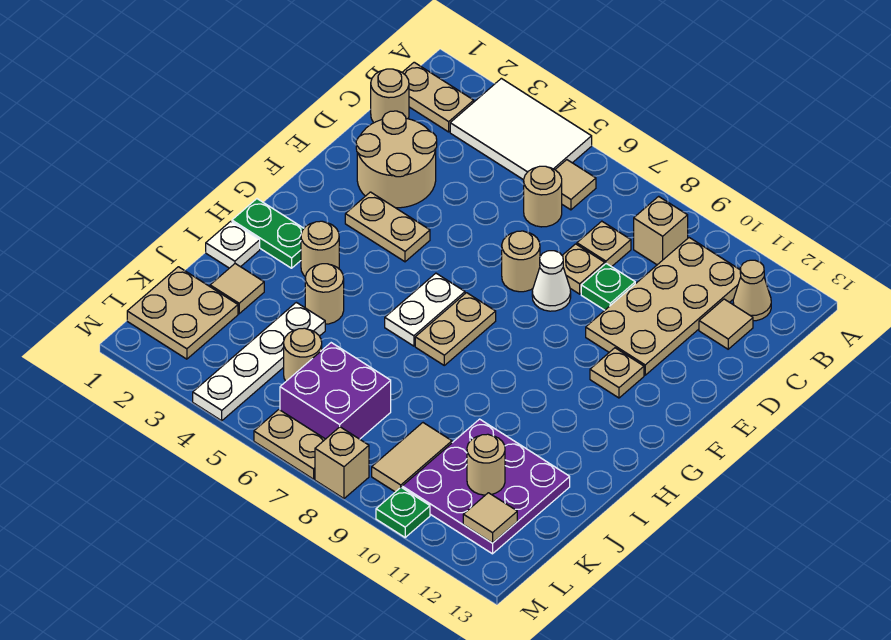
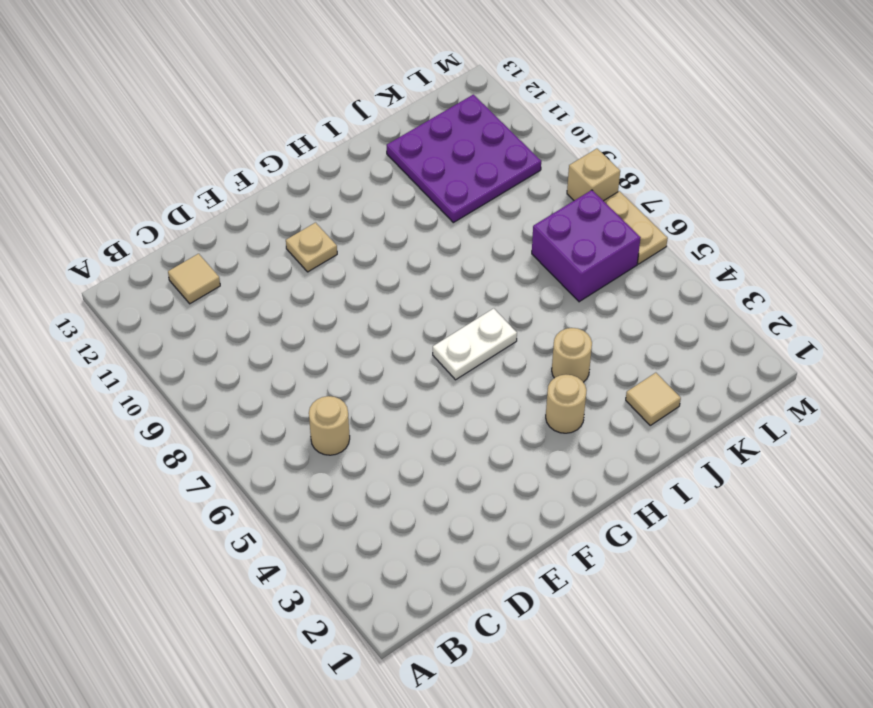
none -> white tile A3:B5 level 1
none -> tan plate B1:B2 level 1
none -> tan tile B6 level 1
none -> tan brick B9 level 1

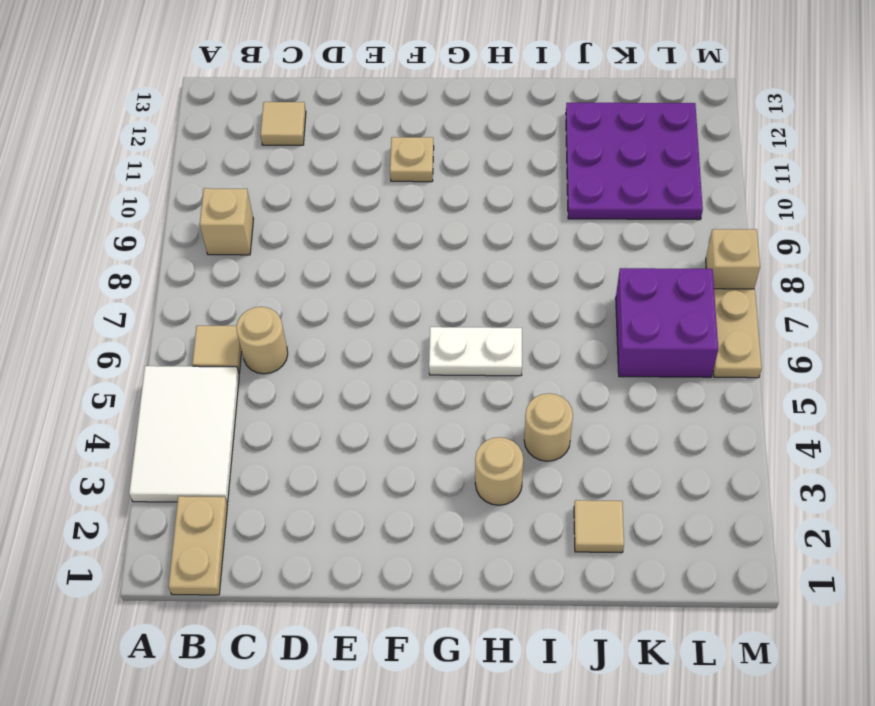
none -> tan plate B10:E11 level 1
none -> tan cone B12 level 1
none -> tan round brick C1 level 1
none -> tan plate C8 level 1

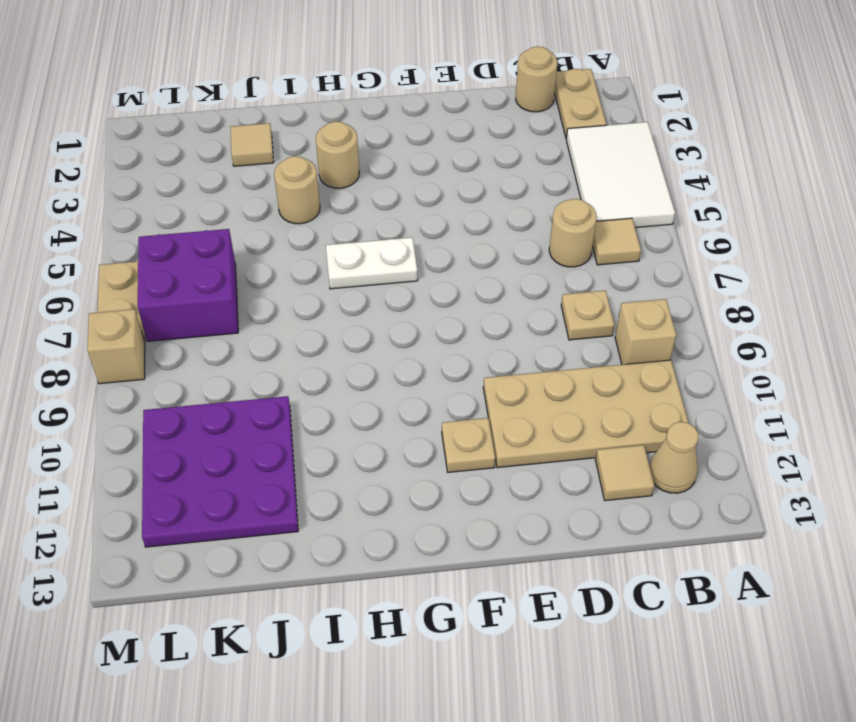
none -> tan round brick D2:E3 level 1
none -> tan plate D8 level 1
none -> green plate D9 level 1
none -> tan round brick E7 level 1

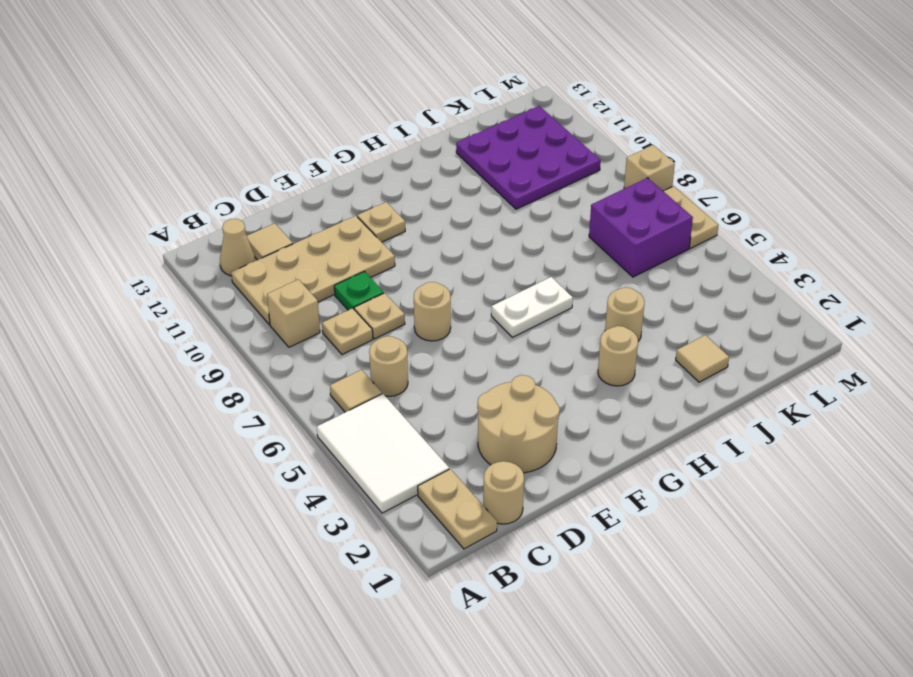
none -> white cone E8 level 1
none -> tan plate F3:F4 level 1
none -> tan plate G7:H7 level 1
none -> green plate H1:H2 level 1

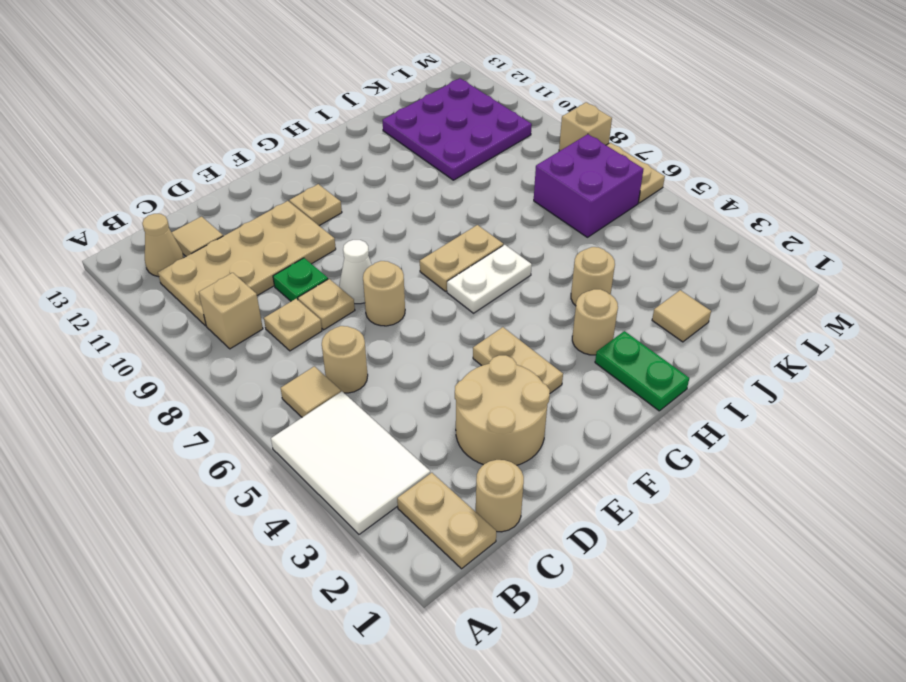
none -> white plate I1 level 1
none -> white plate J4:M4 level 1
none -> tan plate K1:L2 level 1
none -> tan round brick K5 level 1

